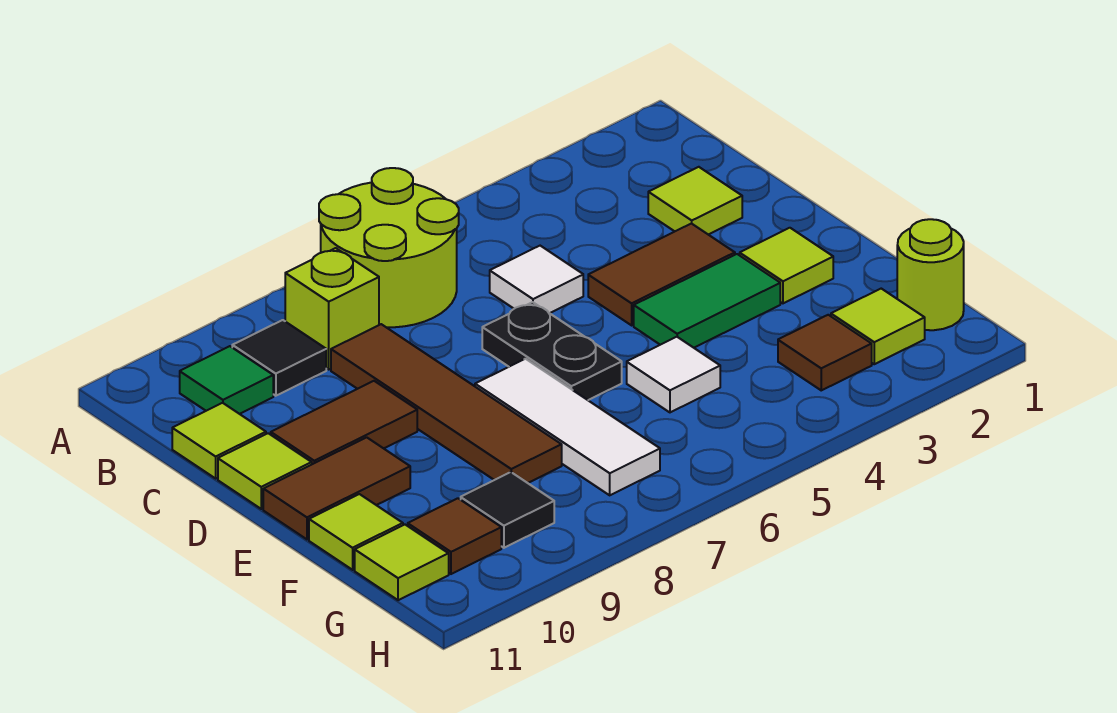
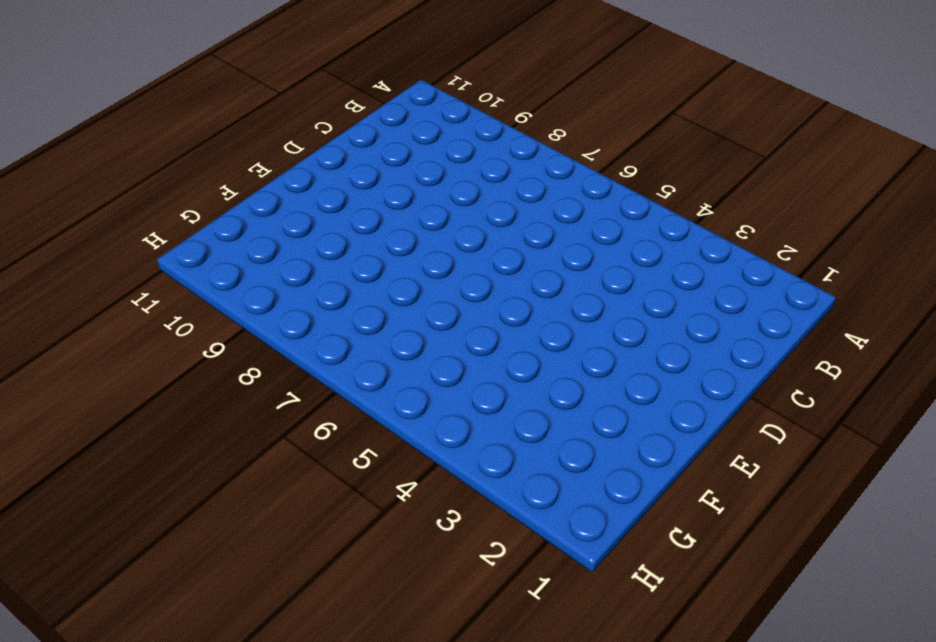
none -> lime round brick A6:B7 level 1
none -> lime brick B8 level 1
none -> black tile B9 level 1

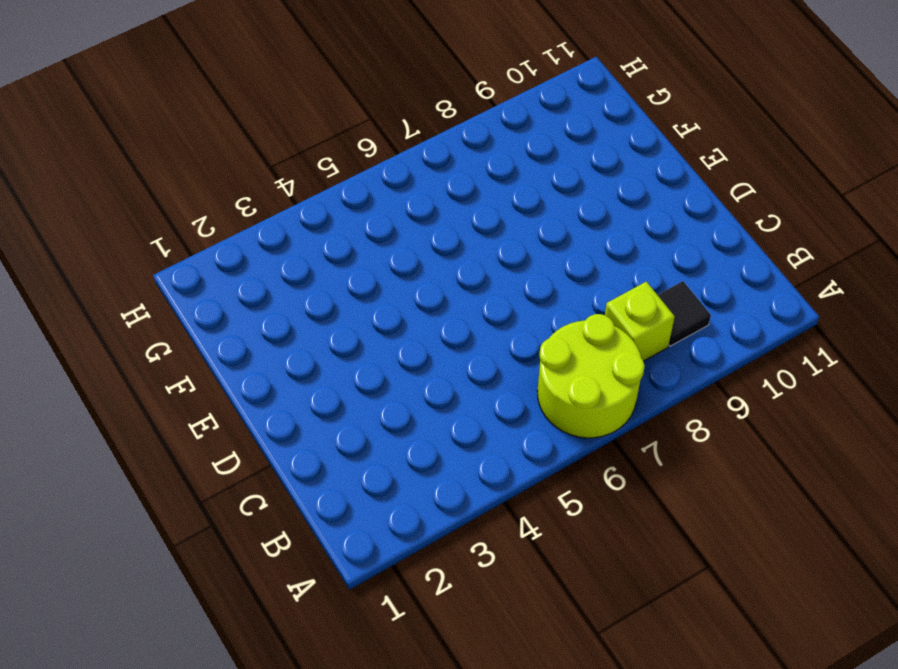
none -> green tile B10 level 1
none -> lime tile C2 level 1
none -> white tile C5 level 1

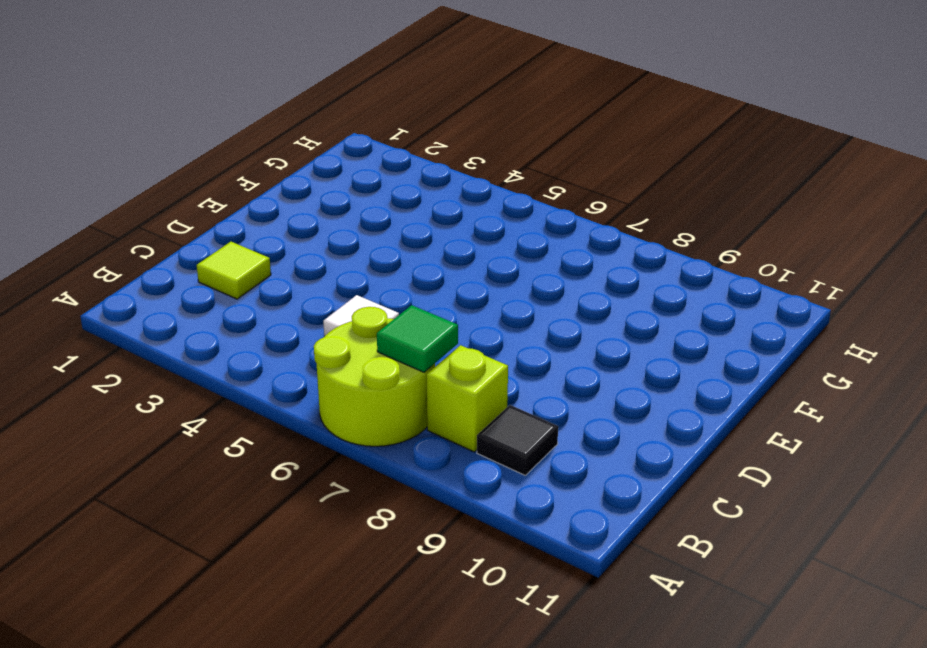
green tile B7 level 2 -> green tile B10 level 1
none -> brown tile C8:F8 level 1
none -> lime tile C11 level 1
none -> brown tile D3:D4 level 1

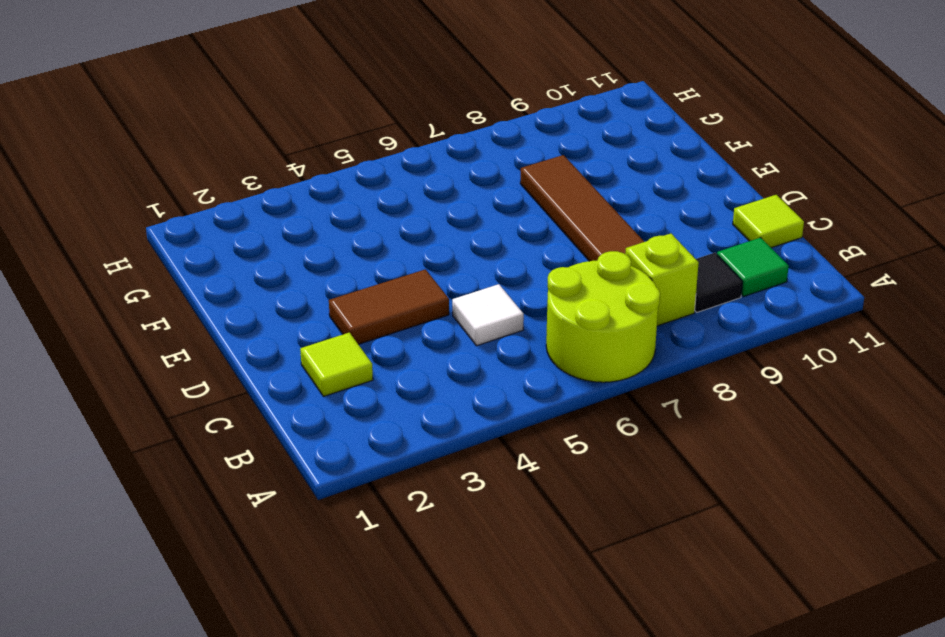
none -> black plate D6:E6 level 1
none -> brown tile D9:D10 level 1
none -> lime tile D11 level 1

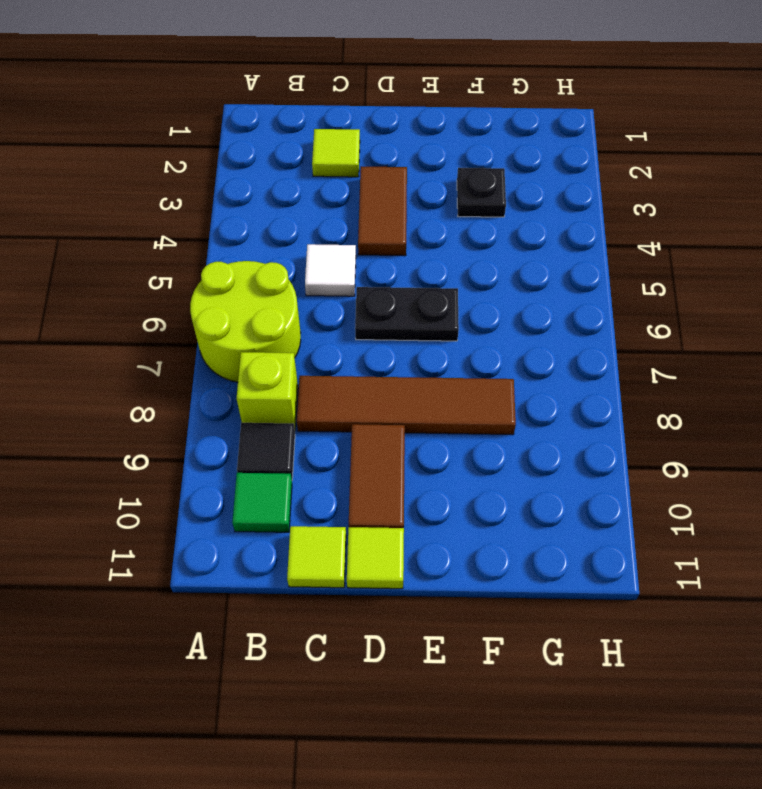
black plate F3 level 1 -> none
none -> lime tile E2 level 1
none -> green tile E3:E4 level 1
none -> white tile E7:G7 level 1

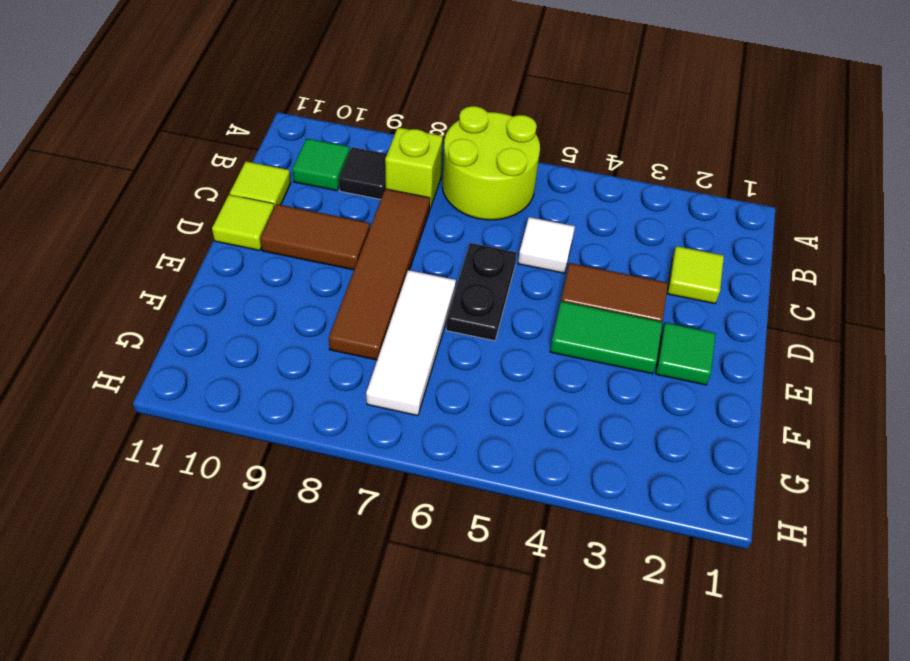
green tile E2 level 1 -> lime tile E2 level 1
none -> brown tile E10:E11 level 1
none -> white tile F5 level 1
none -> lime tile F11 level 1

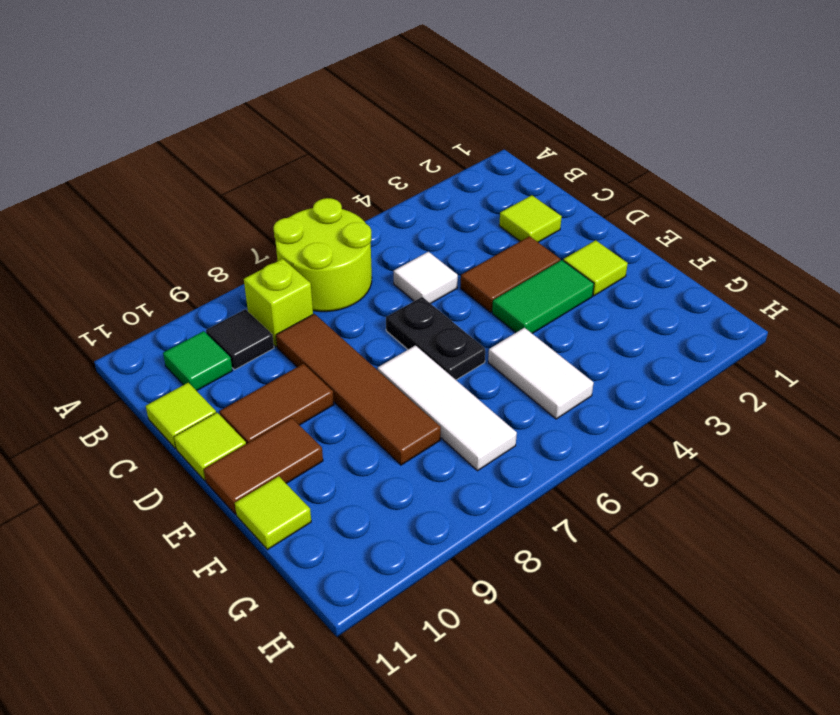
white tile F5:G5 level 1 -> white tile F5 level 1
none -> lime round brick G1 level 1
none -> lime tile G2 level 1
none -> brown tile G3 level 1

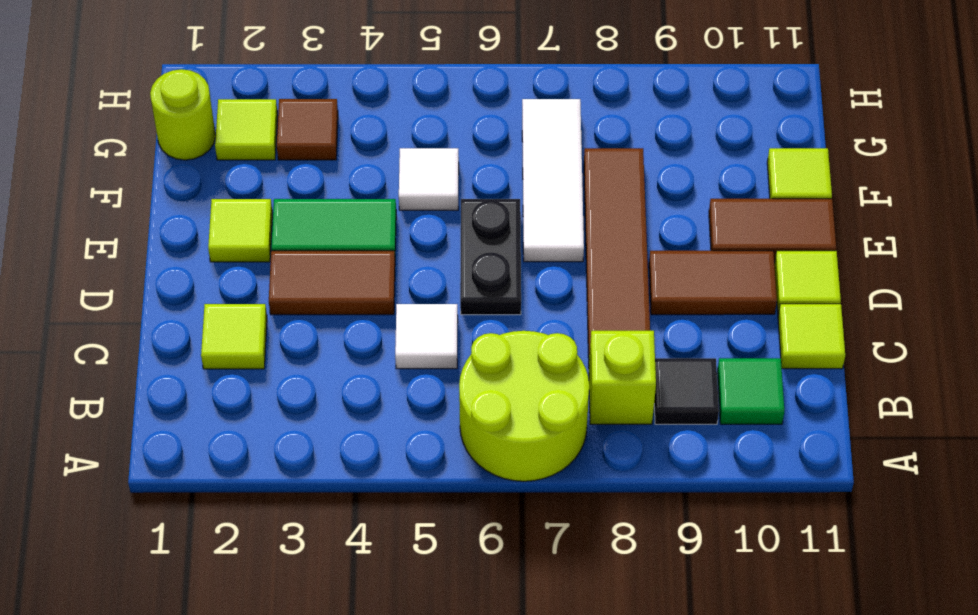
none -> black tile G9 level 1
none -> brown tile G10 level 1
none -> lime tile G11 level 1

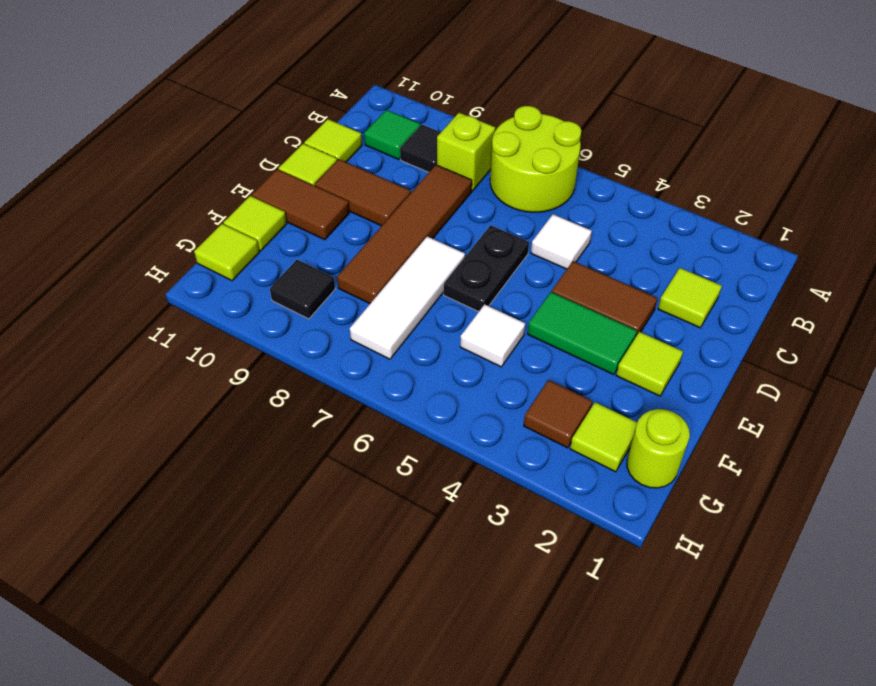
none -> brown tile G10 level 1

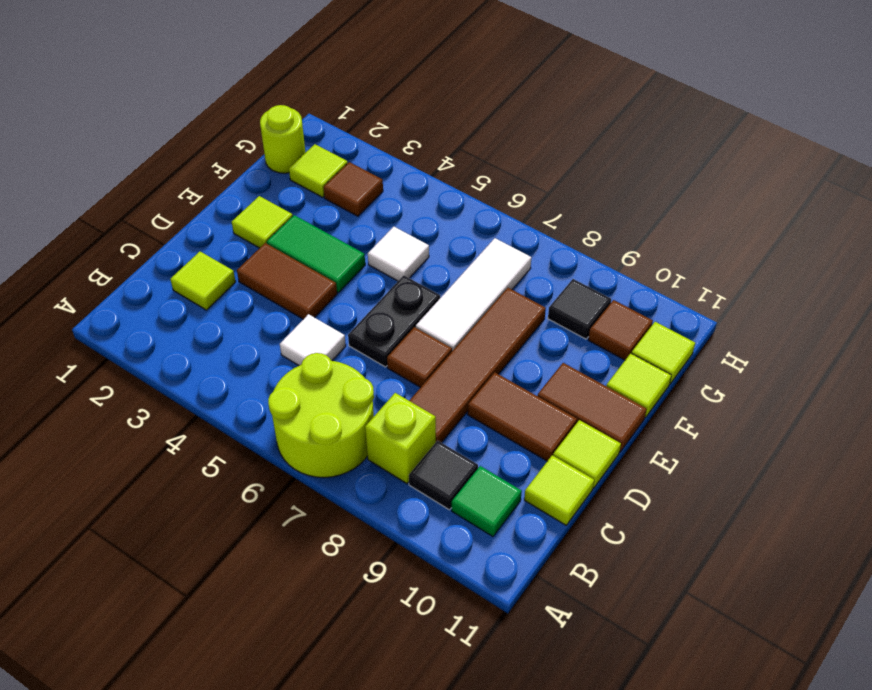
brown tile D7 level 1 -> none

